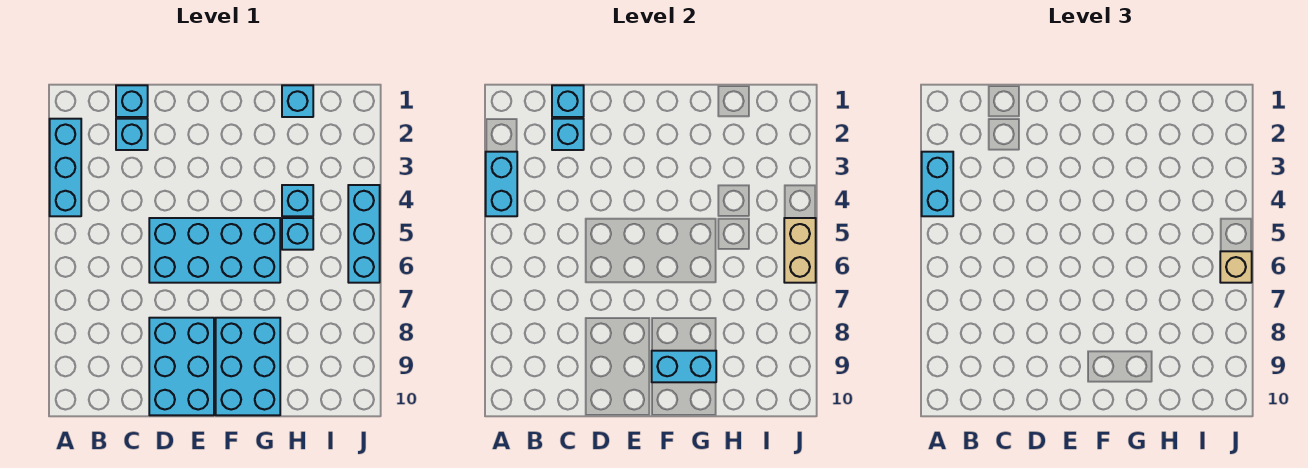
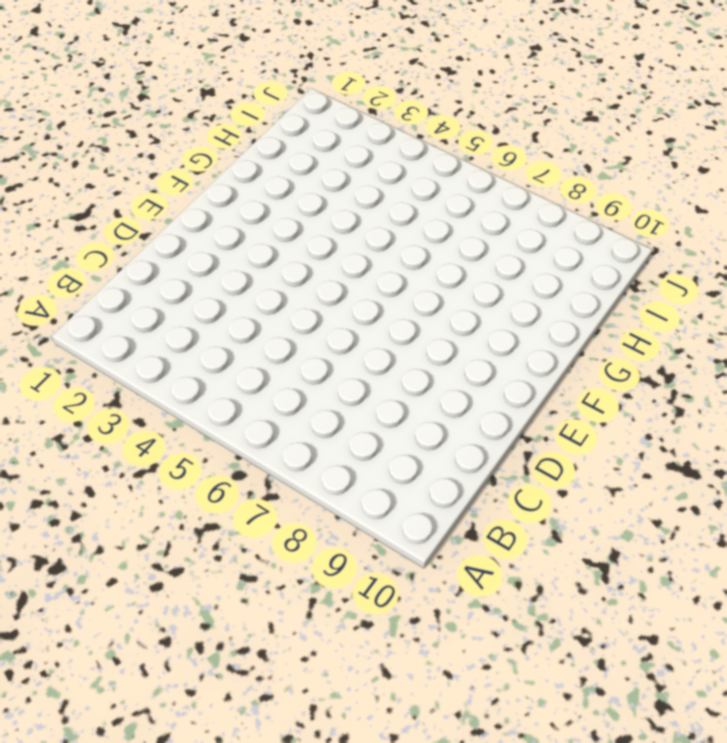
none -> cyan brick A2:A4 level 1
none -> cyan brick C1 level 1
none -> cyan brick C2 level 1

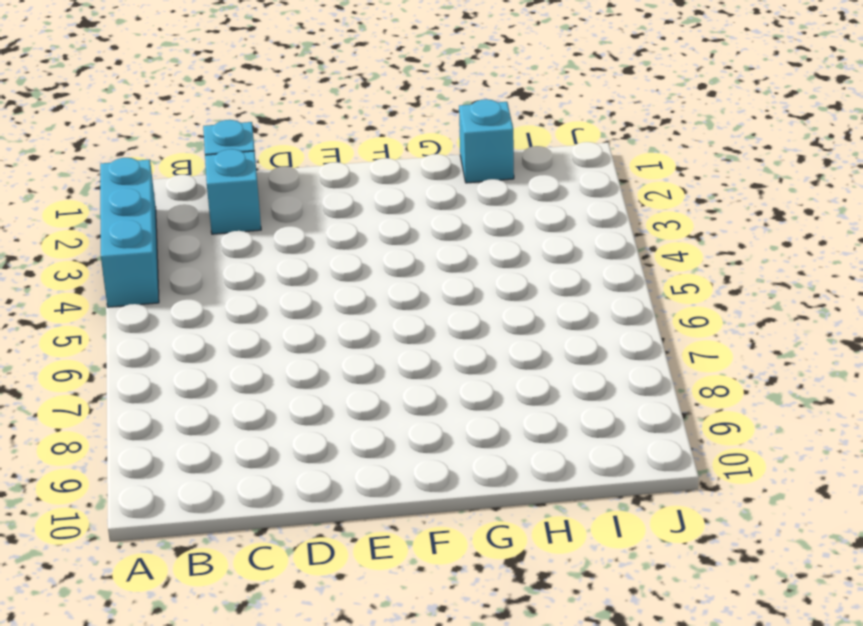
none -> cyan brick D5:G6 level 1
none -> cyan brick D8:E10 level 1
none -> cyan brick F8:G10 level 1

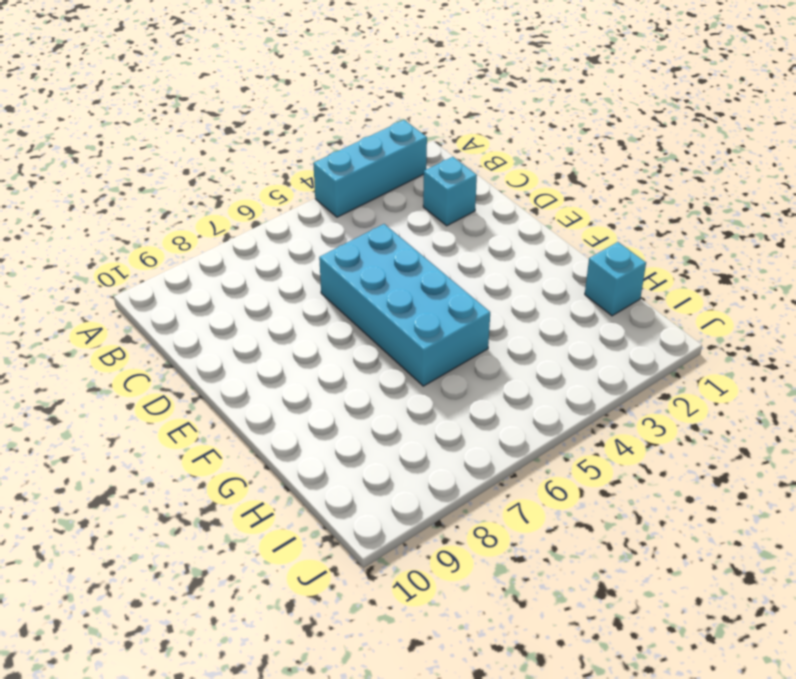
none -> cyan brick C1 level 1
none -> cyan brick D8:E10 level 1
none -> cyan brick F8:G10 level 1

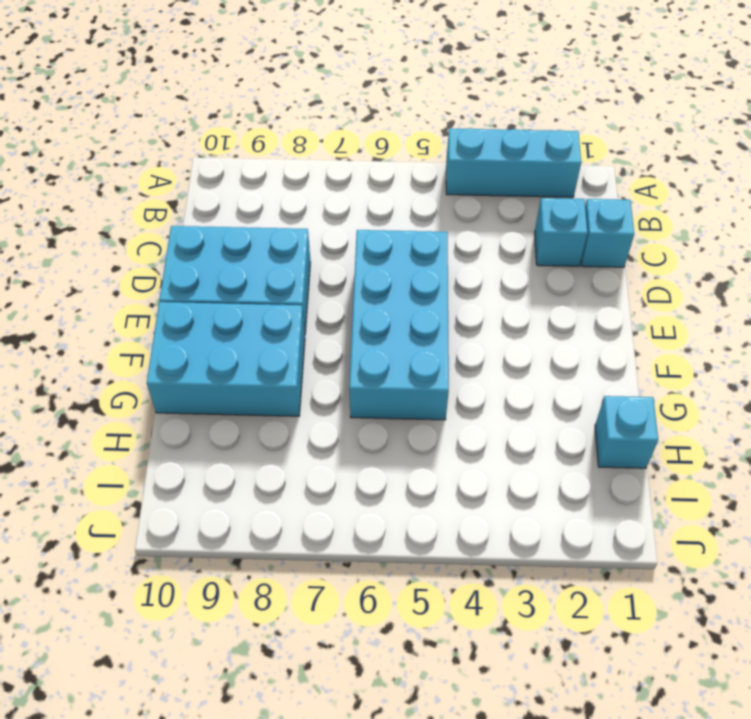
none -> cyan brick H4 level 1
none -> cyan brick H5 level 1
none -> cyan brick J4:J6 level 1

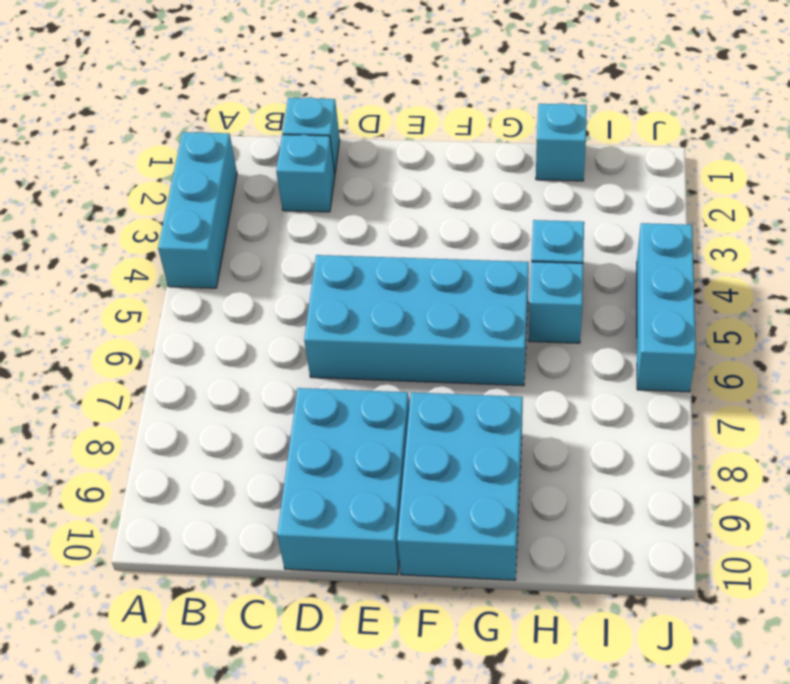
none -> cyan brick A3:A4 level 2
none -> cyan brick C1 level 2
none -> cyan brick C2 level 2

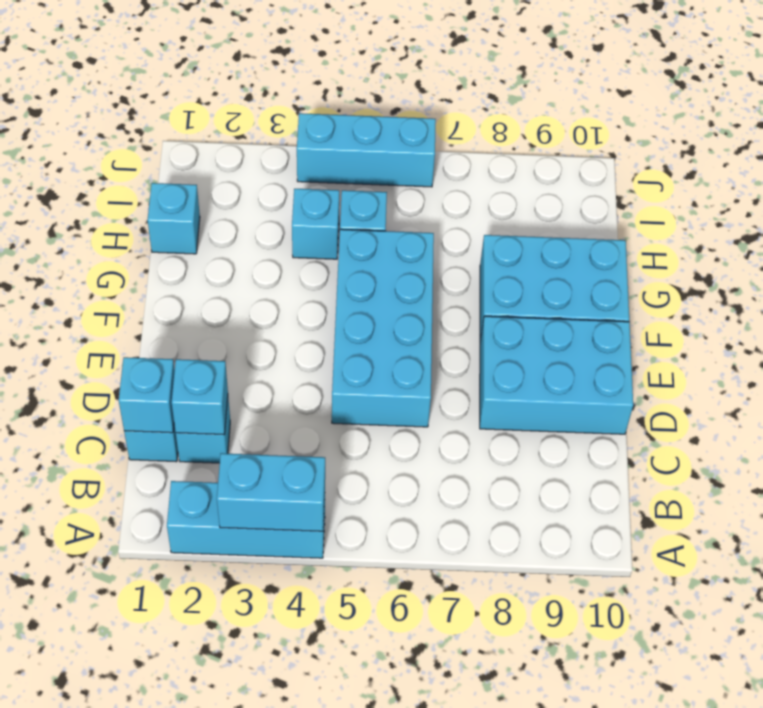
none -> cyan brick F9:G9 level 2
none -> tan brick J5:J6 level 2
none -> cyan brick A3:A4 level 3

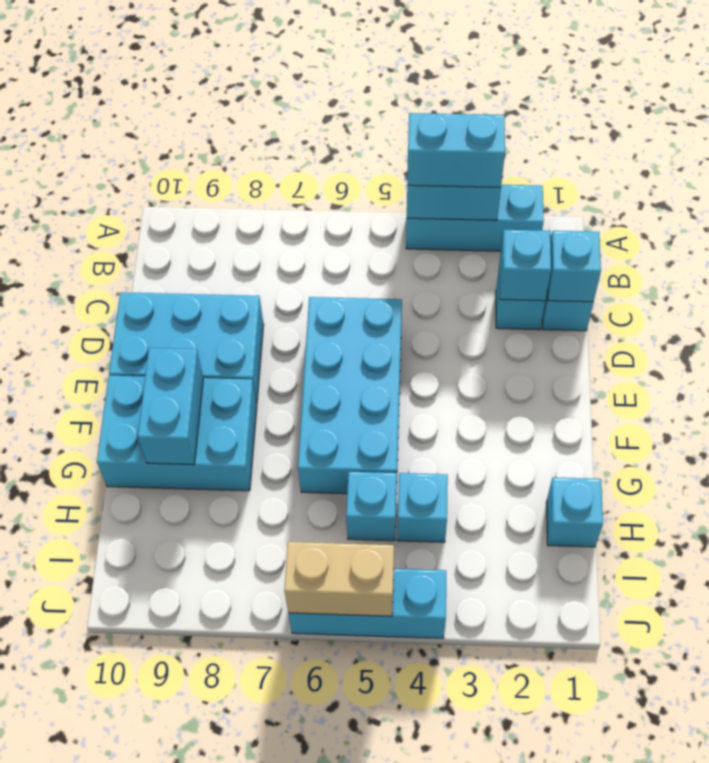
none -> tan brick J6 level 3

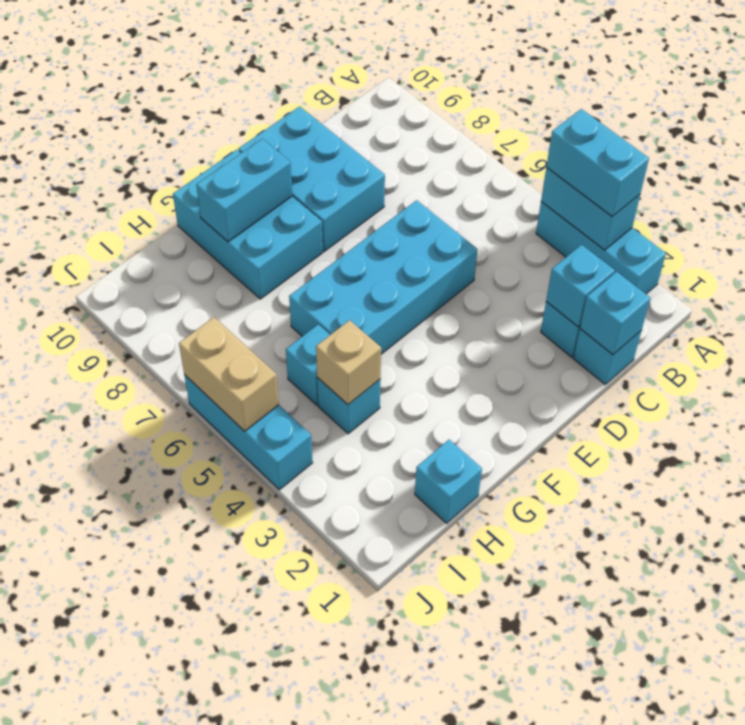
tan brick H4 level 2 -> tan brick J6 level 3

